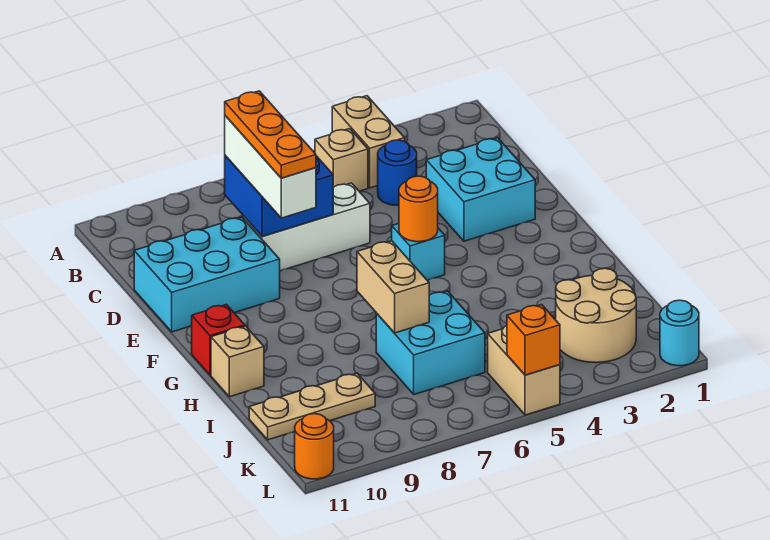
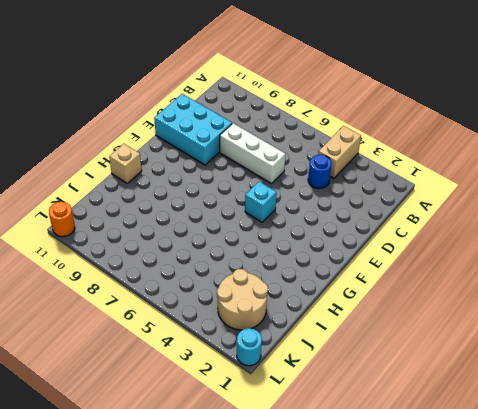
none -> tan brick B5 level 1
none -> cyan brick D2:E3 level 1
none -> red brick G11 level 1

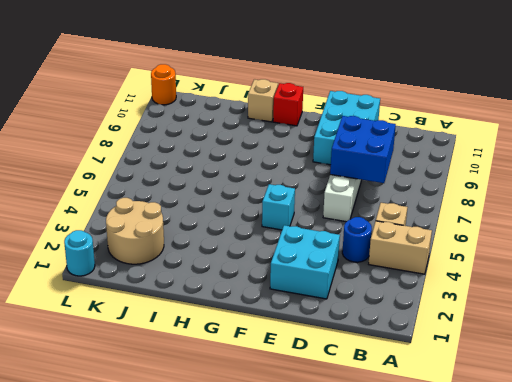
none -> cyan brick I6:J7 level 1
none -> tan plate J9:J11 level 1
none -> tan brick K5:L5 level 1

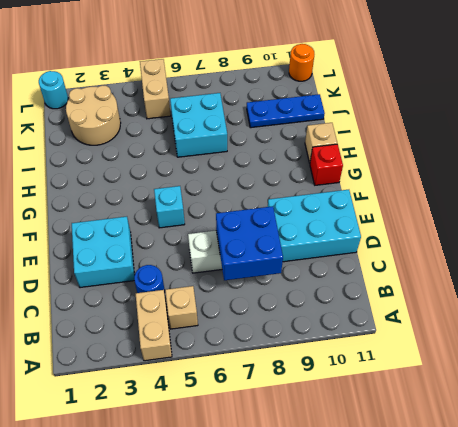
blue plate J9:J11 level 1 -> tan plate J9:J11 level 1
none -> orange round brick F5 level 2
none -> tan brick H7:I7 level 2
none -> orange brick L5 level 2

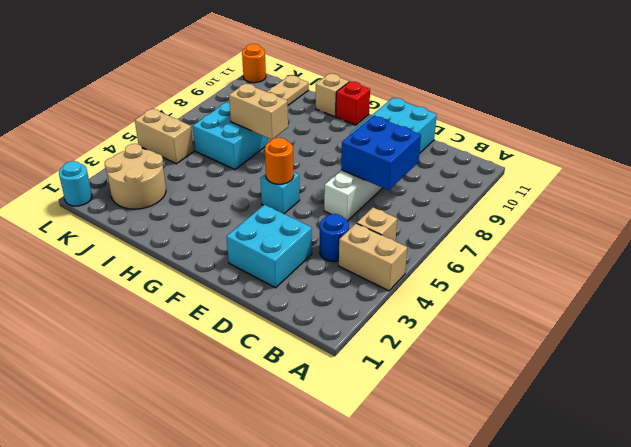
none -> orange brick L5 level 2
none -> white brick C8:E8 level 3
none -> orange plate C8:E8 level 4

